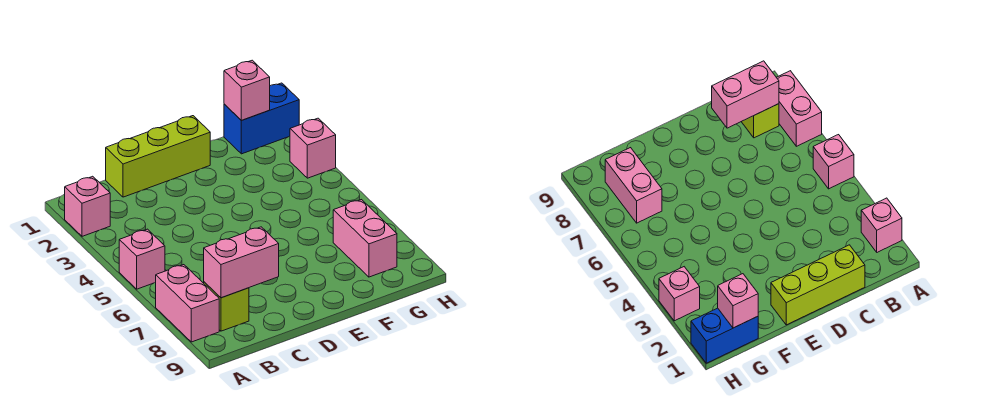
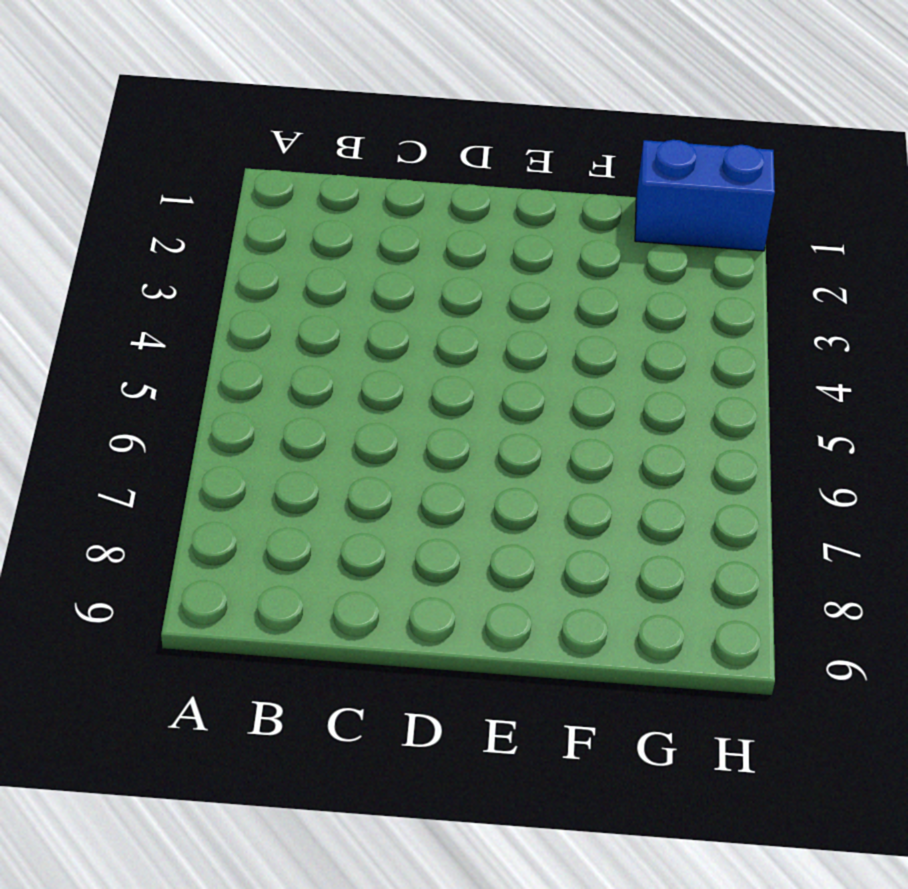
none -> pink brick A2 level 1
none -> pink brick A5 level 1

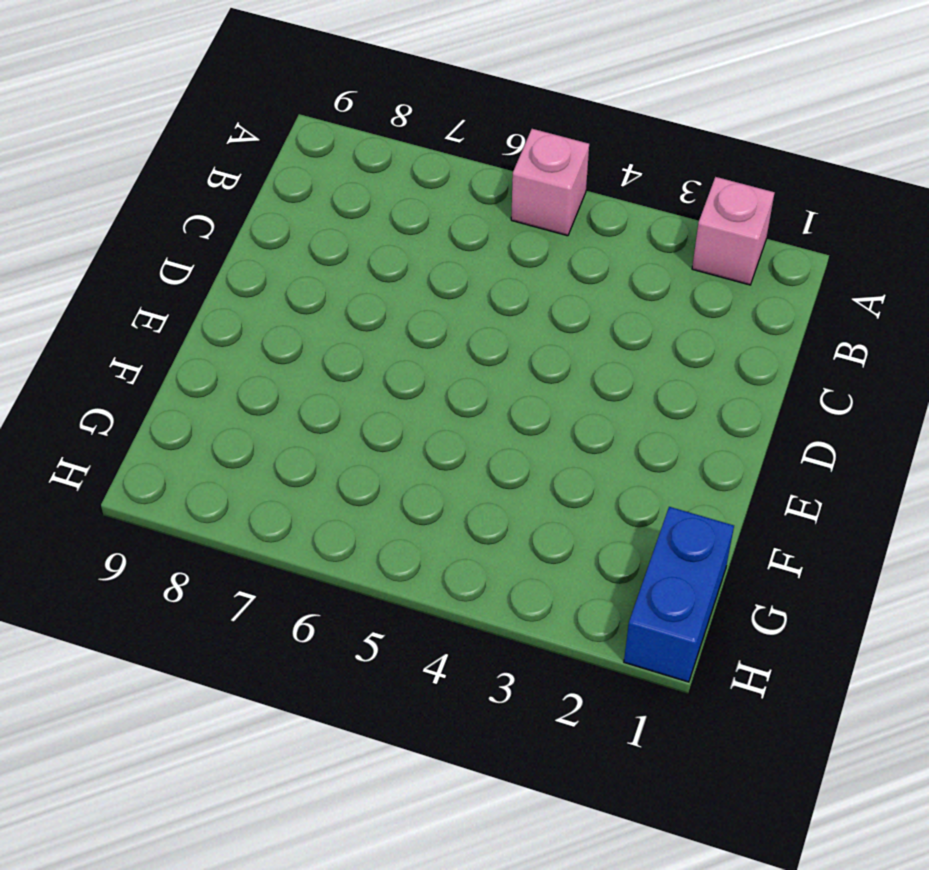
none -> pink brick A7:A8 level 1
none -> lime brick B8 level 1

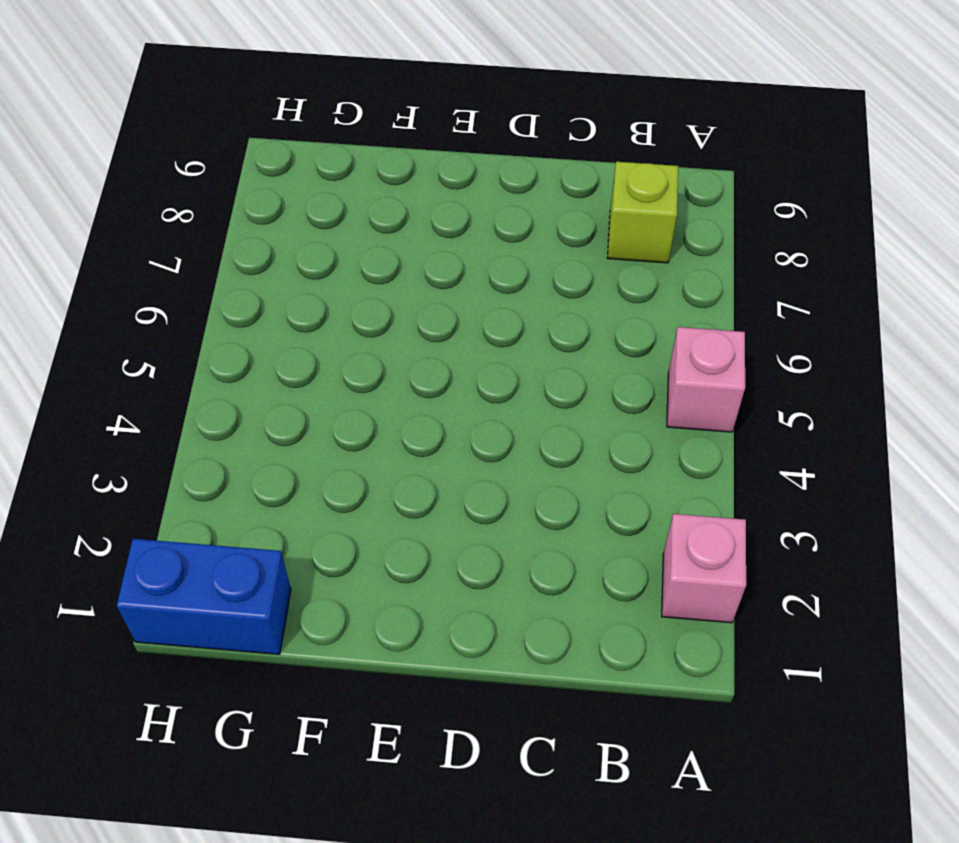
none -> pink brick A7:A8 level 1
none -> lime brick C1:E1 level 1

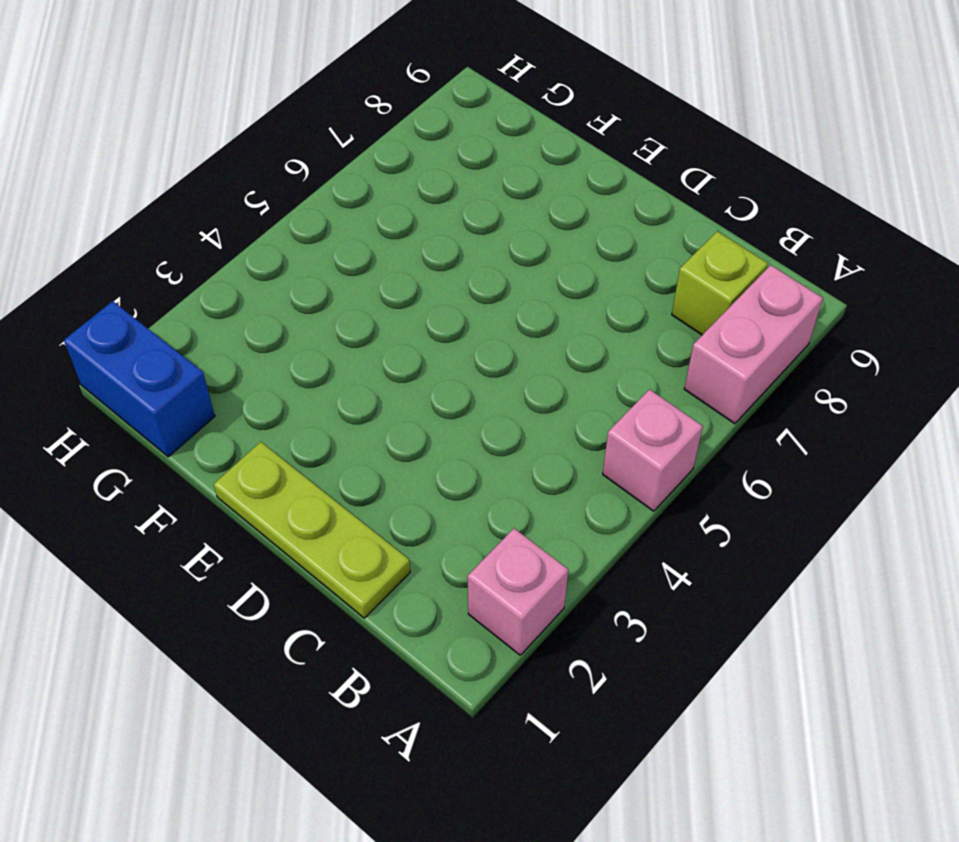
lime plate C1:E1 level 1 -> lime brick C1:E1 level 1
none -> pink brick G7:G8 level 1
none -> pink brick H3 level 1

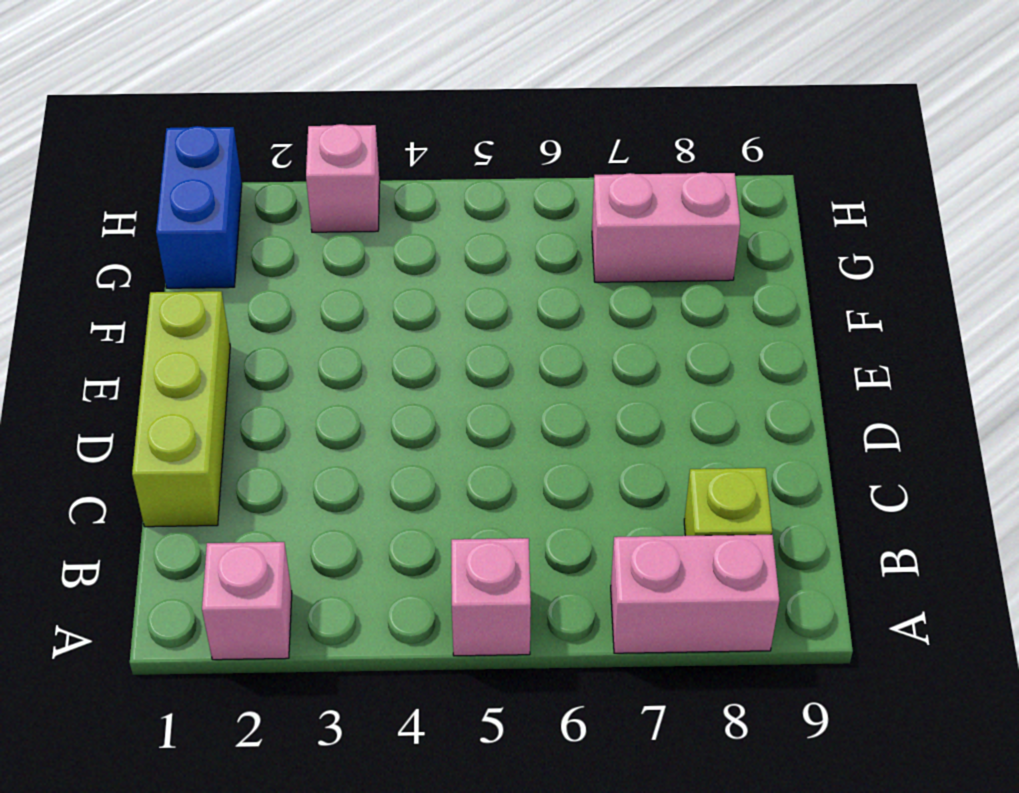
none -> pink brick B8:C8 level 2
none -> pink brick G1 level 2

